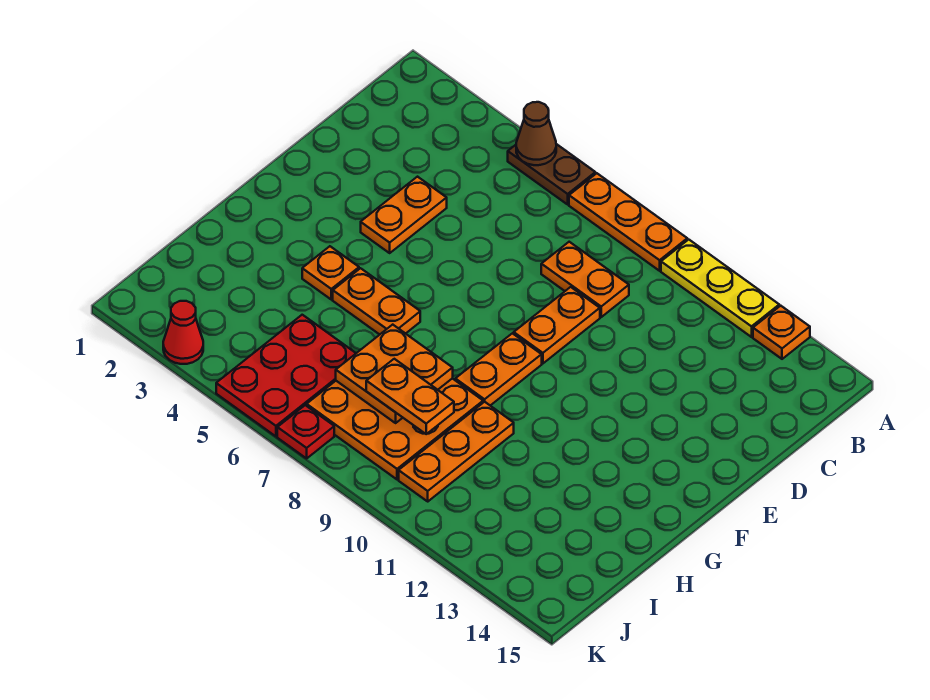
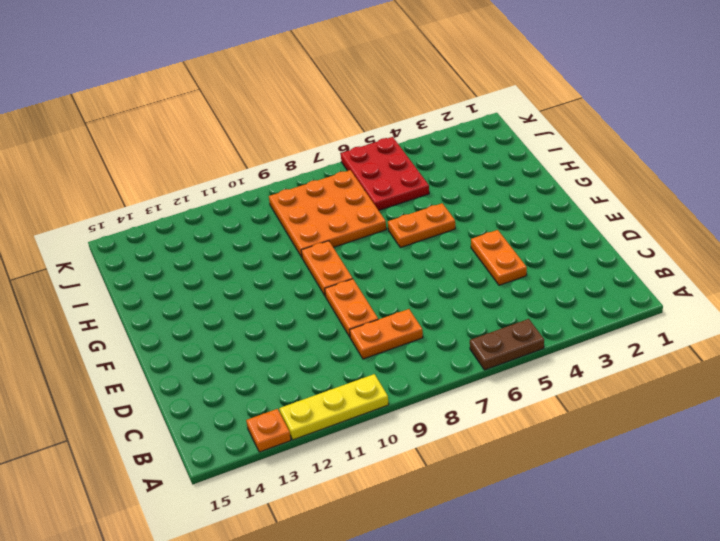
none -> orange plate A7:A9 level 1
none -> orange plate G4 level 1
none -> orange plate H10:J10 level 1

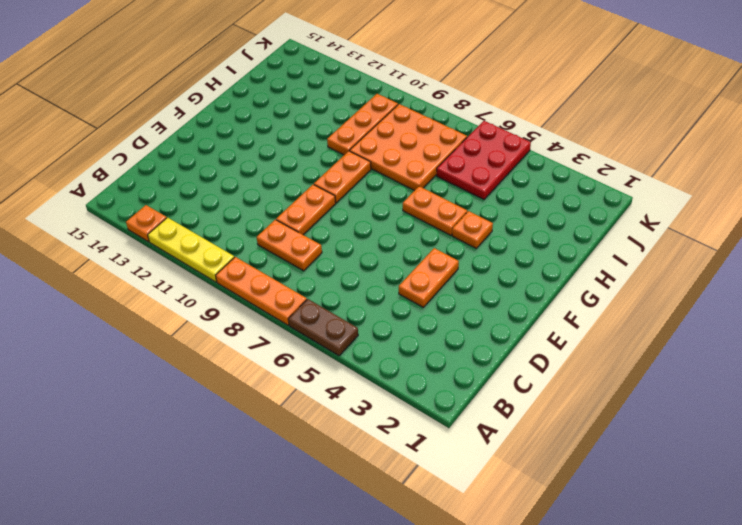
none -> red cone K3 level 1
none -> red plate K7 level 1
none -> brown cone A5 level 2

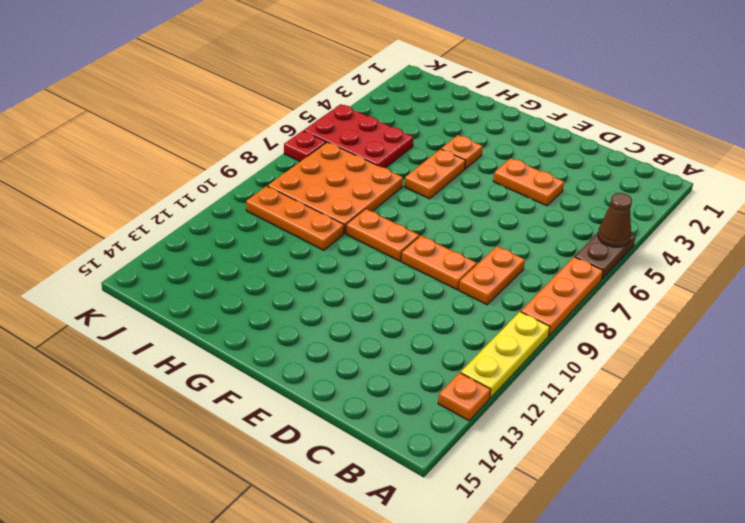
none -> red cone K3 level 1
none -> orange plate H7:I8 level 2
none -> orange plate I8:I9 level 3

